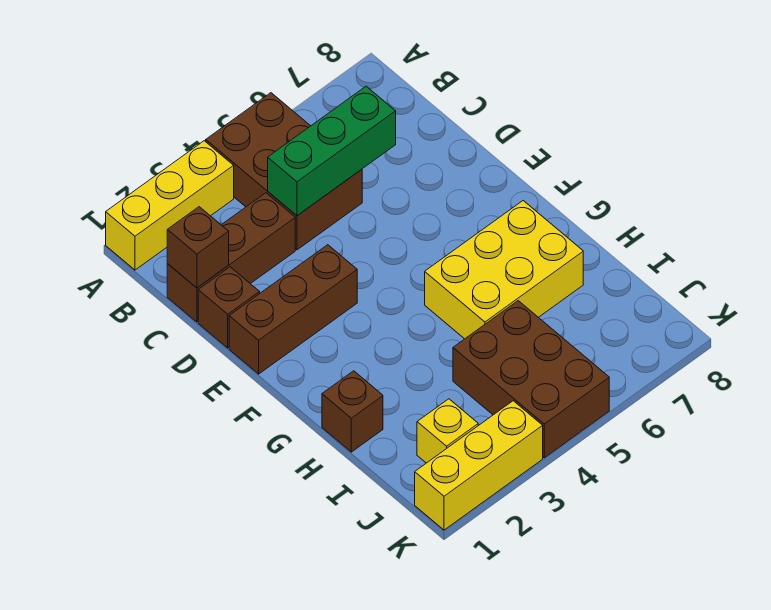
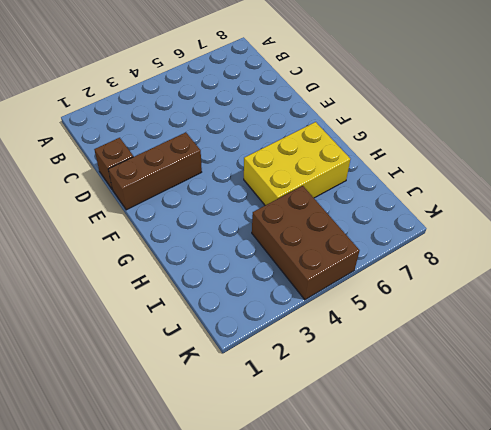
none -> yellow brick A1:A3 level 1
none -> brown brick A4:C5 level 1
none -> brown brick C1:C3 level 1

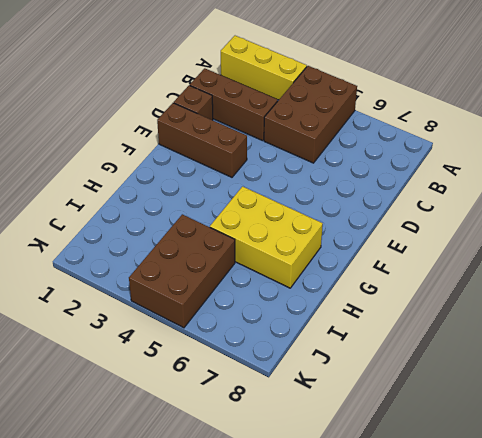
none -> brown brick H1 level 1
none -> yellow brick J2 level 1
none -> yellow brick K1:K3 level 1

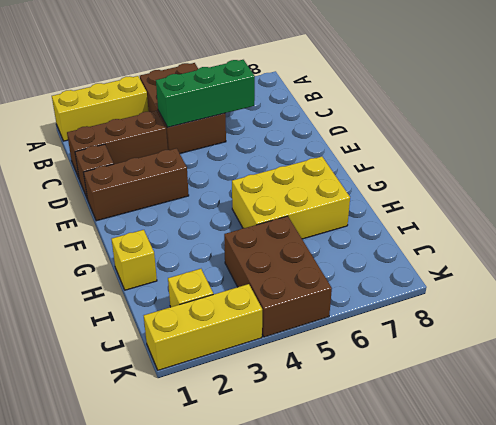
yellow brick H1 level 1 -> brown brick H1 level 1
none -> brown brick C1 level 2

